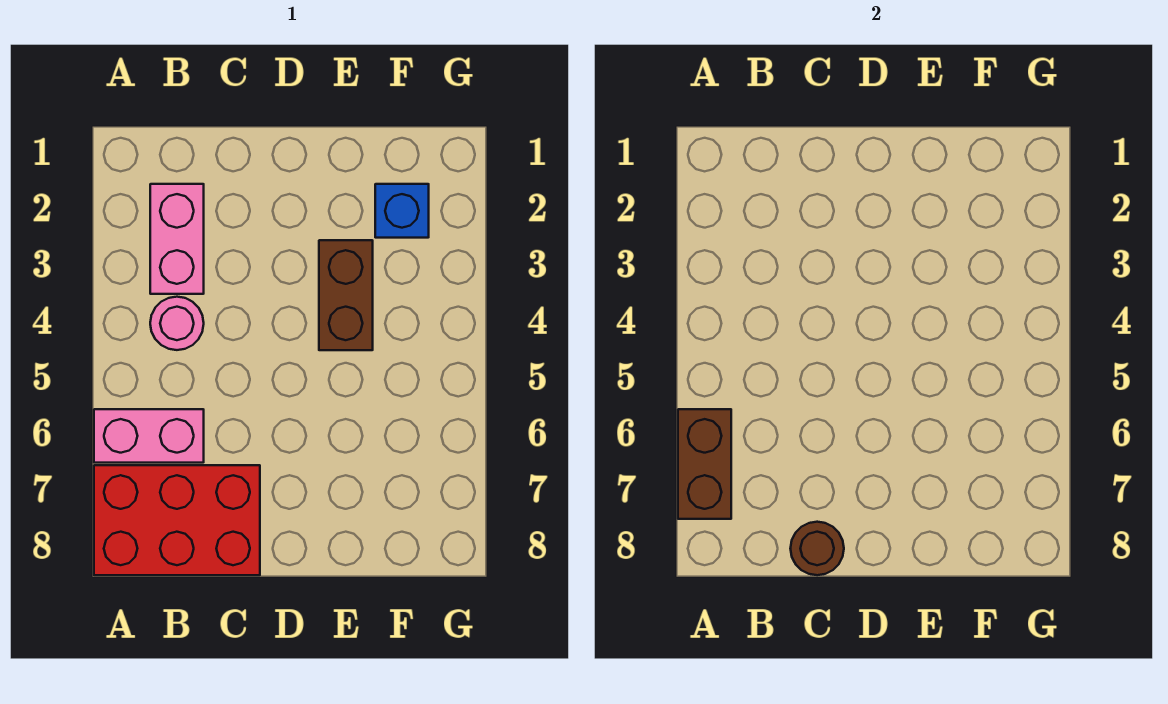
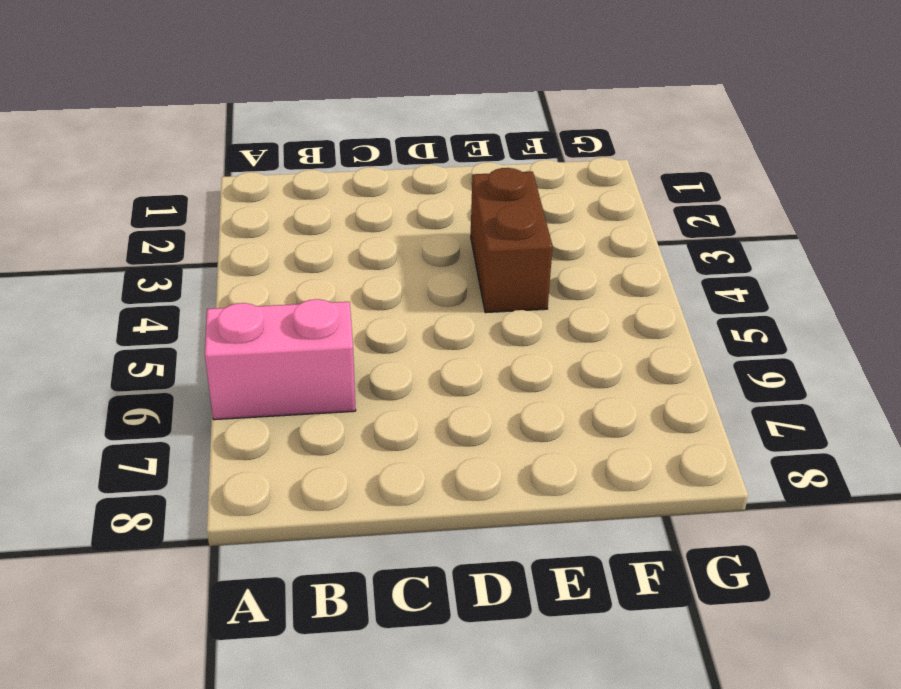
none -> red brick A7:C8 level 1
none -> pink brick B2:B3 level 1

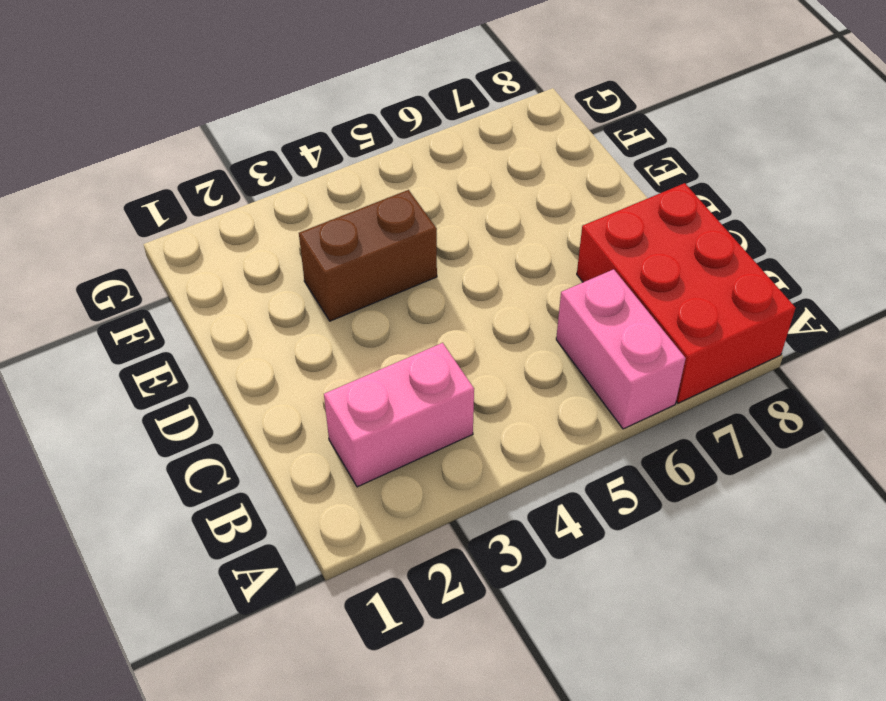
none -> pink round brick B4 level 1
none -> blue brick F2 level 1

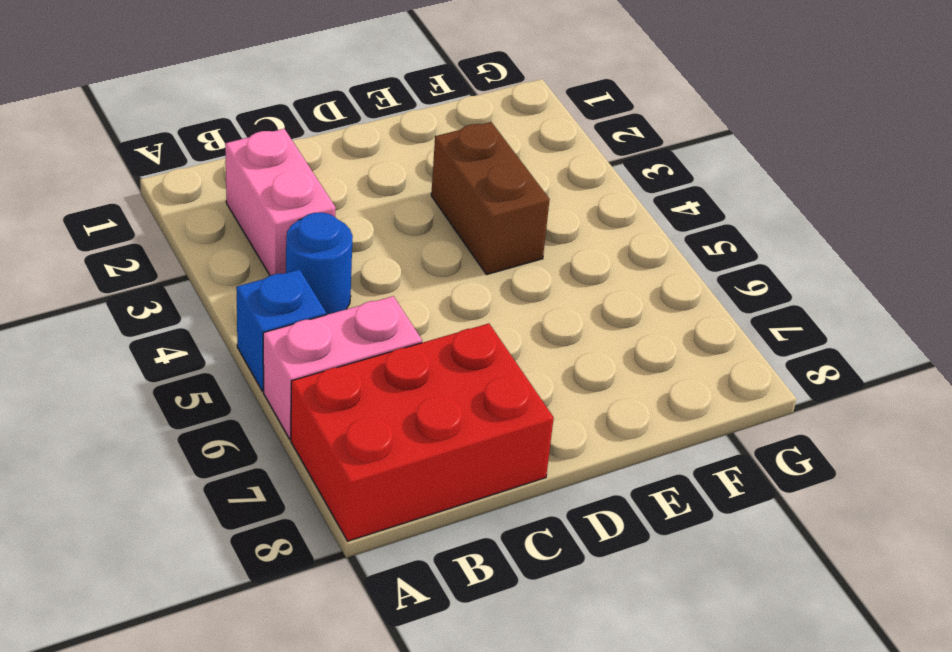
blue brick A5 level 1 -> blue brick F2 level 1
blue round brick B4 level 1 -> pink round brick B4 level 1
none -> brown brick A6:A7 level 2
none -> brown round brick C8 level 2

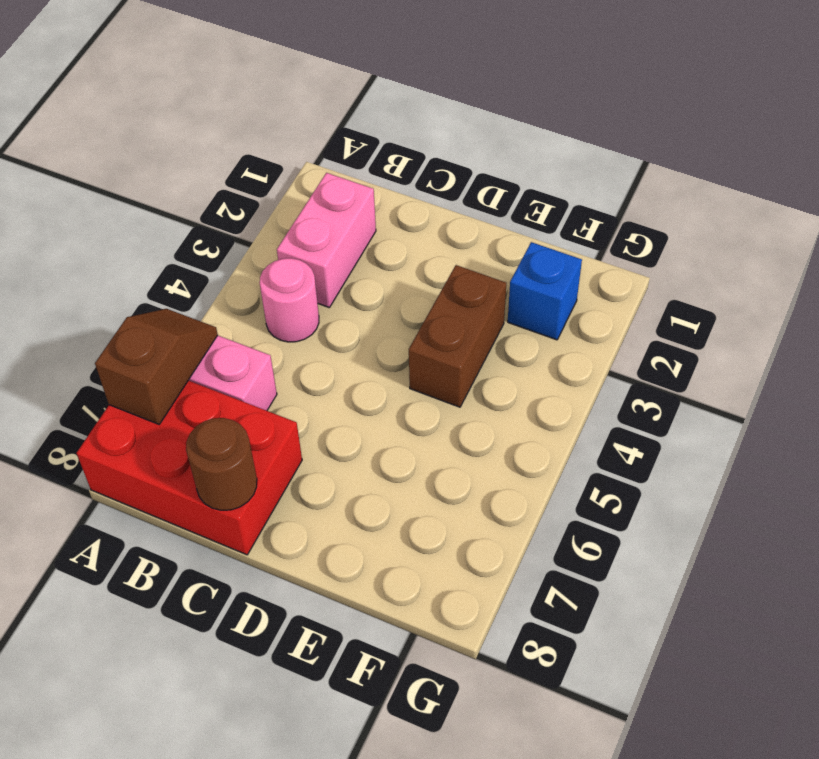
brown slope A6:A7 level 2 top 7 -> brown brick A6:A7 level 2

